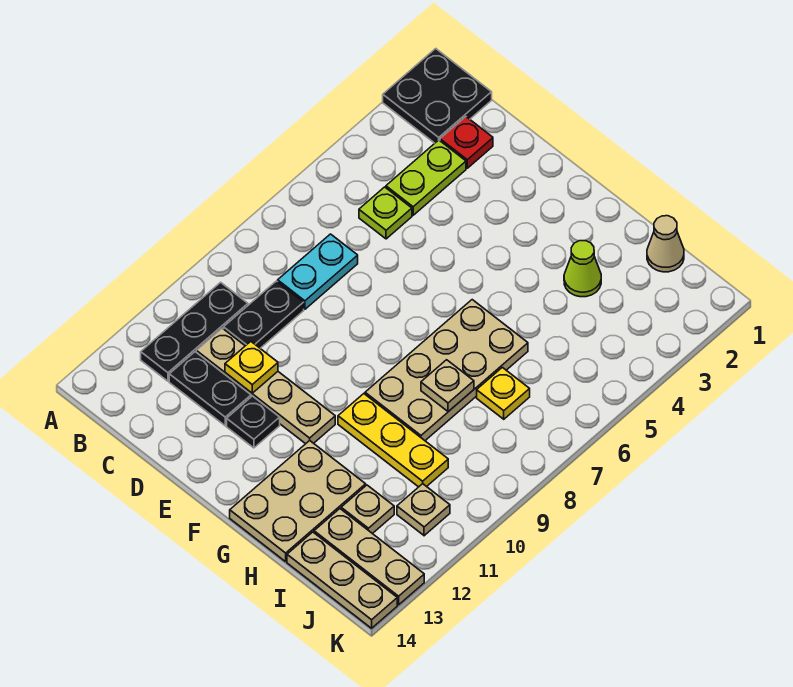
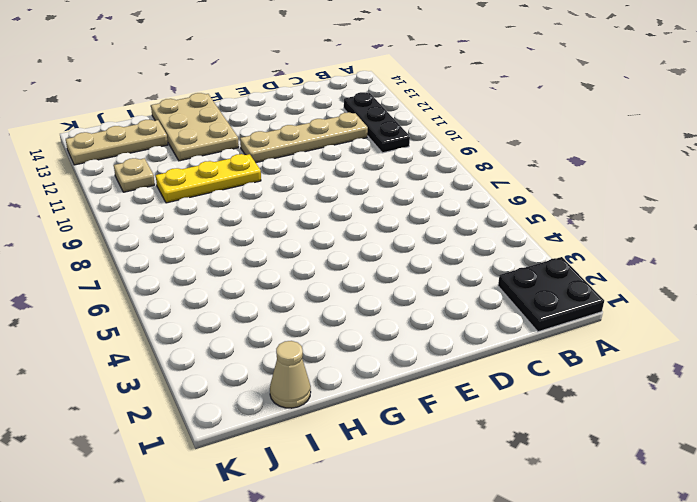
none -> red plate C2 level 1
none -> lime plate C3:C4 level 1
none -> lime plate C5 level 1

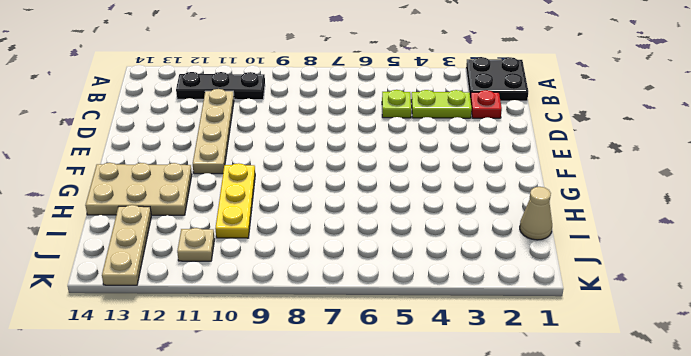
none -> cyan plate C7:C8 level 1
none -> black plate C9:C10 level 1
none -> black plate C12:D12 level 1

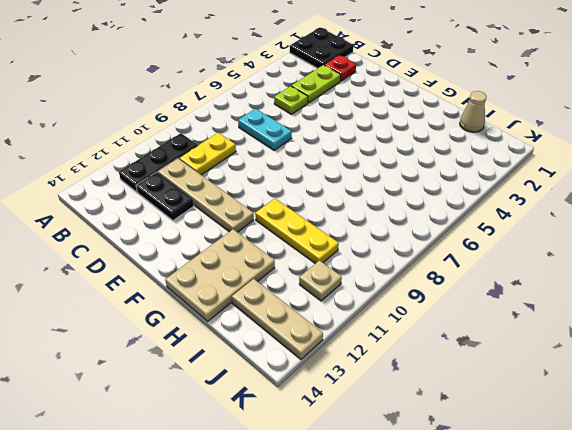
cyan plate C7:D7 level 1 -> cyan plate C7:C8 level 1
yellow plate C9:C10 level 1 -> black plate C9:C10 level 1
none -> black plate E12 level 1
none -> tan plate G6:H9 level 1
none -> lime cone H3 level 1

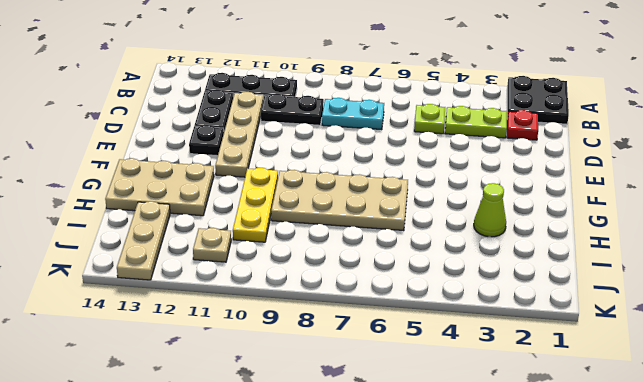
none -> tan cone I1 level 1
none -> yellow plate I7 level 1
none -> tan plate I12 level 1

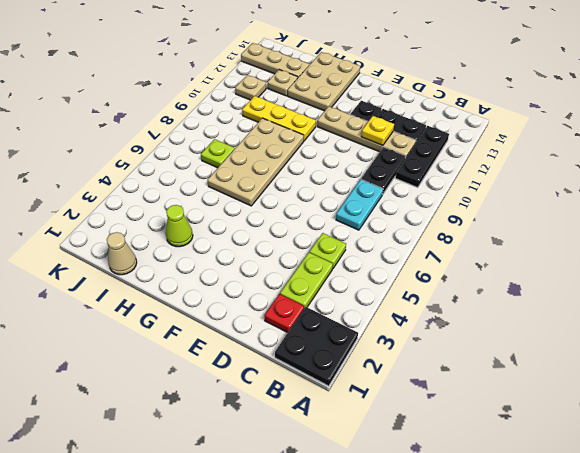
lime plate I7 level 1 -> yellow plate I7 level 1
none -> tan plate I14:K14 level 1
none -> tan plate H8 level 2

